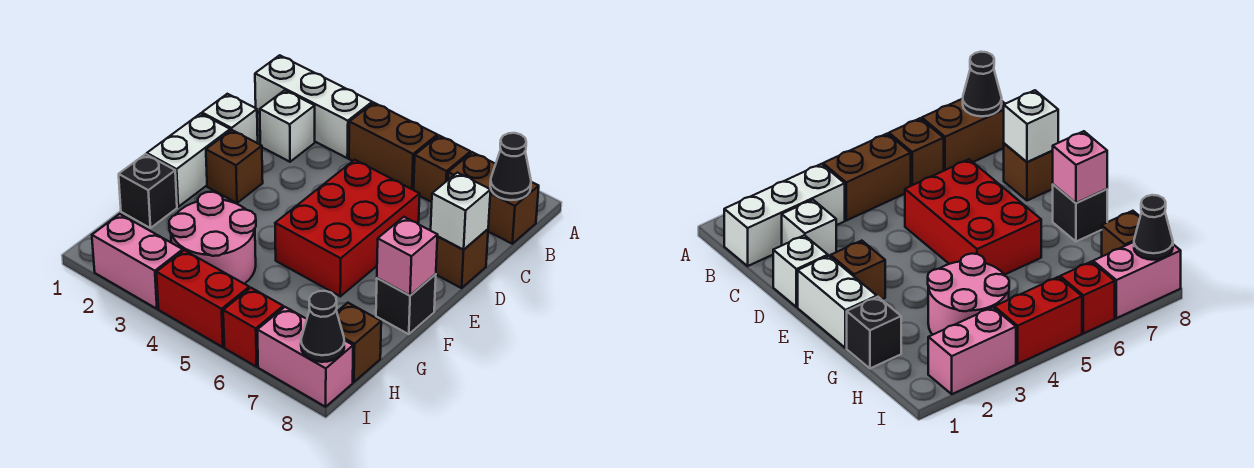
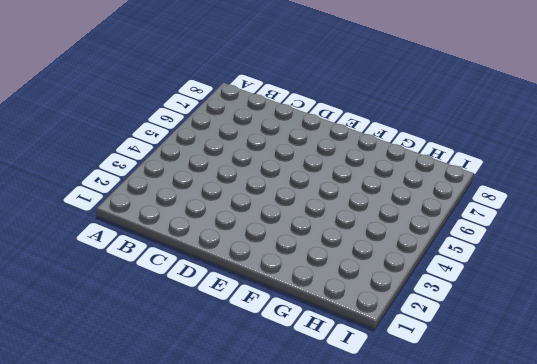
none -> white brick B1:B3 level 1
none -> brown brick B4:B5 level 1
none -> brown brick B6 level 1

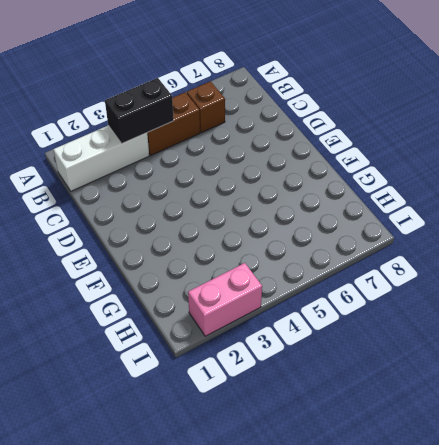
black brick B3:B4 level 2 -> none
none -> brown brick B7:B8 level 1
none -> white brick C2 level 1
none -> white brick D1 level 1

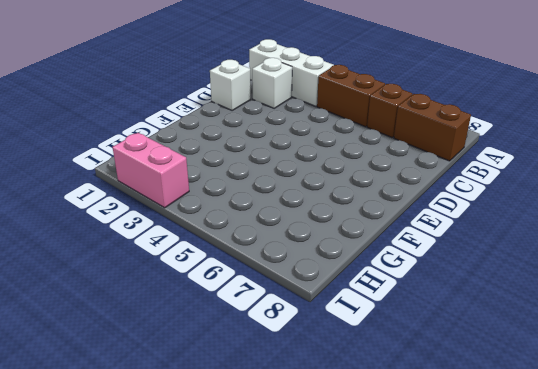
none -> red brick D5:F6 level 1
none -> brown brick D8 level 1
none -> white brick E1:F1 level 1

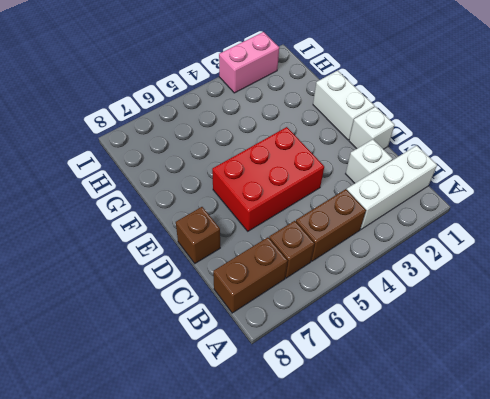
red brick D4:E6 level 1 -> red brick D5:F6 level 1
none -> brown brick E2 level 1
none -> black brick F8 level 1
none -> black brick G1 level 1

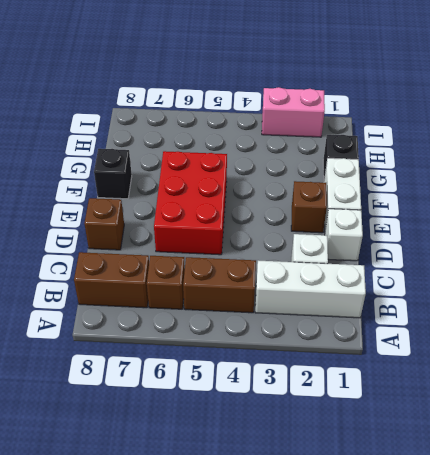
none -> pink round brick G3:H4 level 1
none -> brown brick H8 level 1
none -> red brick I4:I5 level 1

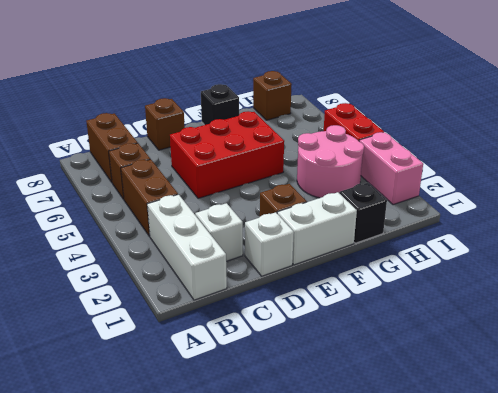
none -> red brick I6 level 1
none -> pink brick I7:I8 level 1
none -> black cone B8 level 2

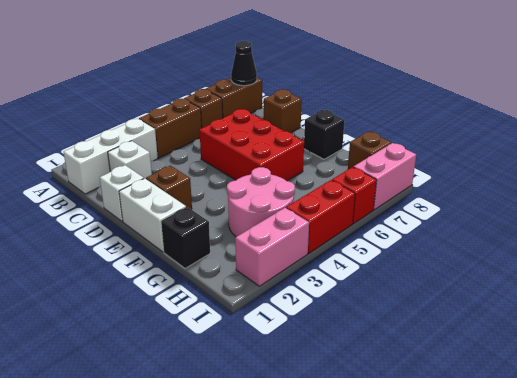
none -> white brick D8 level 2
none -> pink brick F8 level 2
none -> black cone I8 level 2

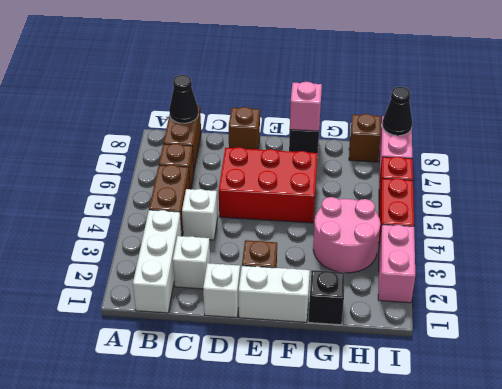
white brick C4 level 1 -> white brick D8 level 2

